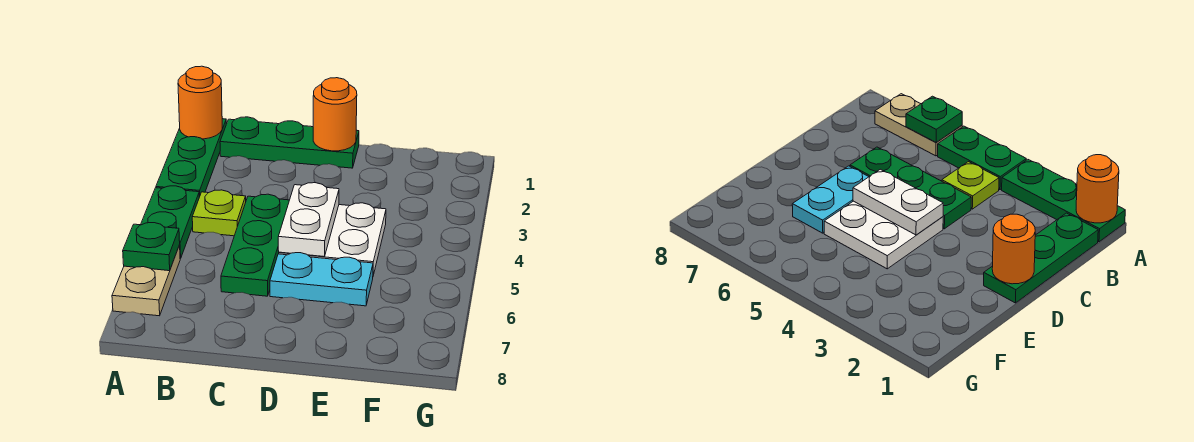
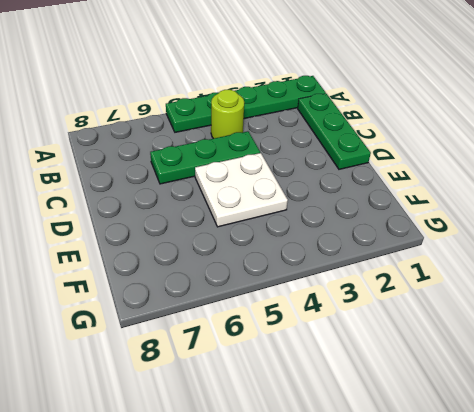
lime round brick B4 level 1 -> lime plate B4 level 1
none -> tan plate A6:A7 level 1
none -> cyan plate D6:E6 level 1
none -> orange round brick A1 level 2

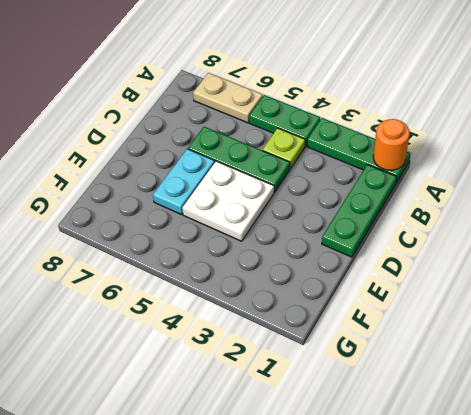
none -> green plate A6 level 2
none -> orange round brick D1 level 2
none -> white plate D4:D5 level 2

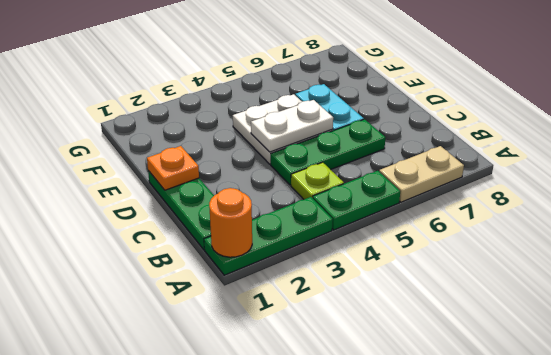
orange plate D1 level 2 -> orange round brick D1 level 2
none -> green plate A6 level 2

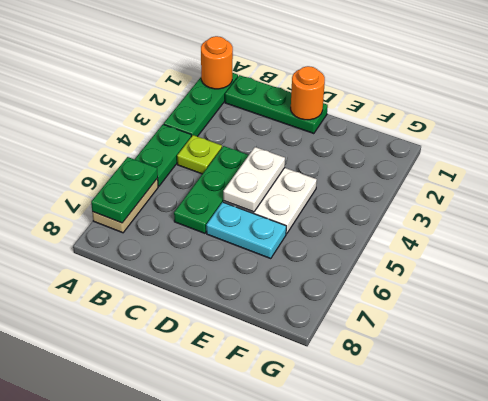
green plate A6:A7 level 2 -> green plate A6 level 2

